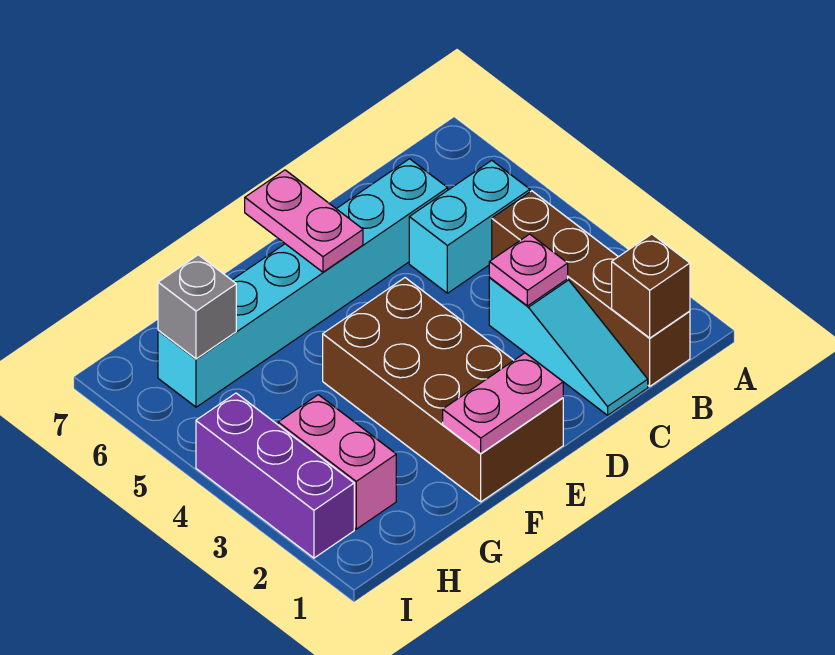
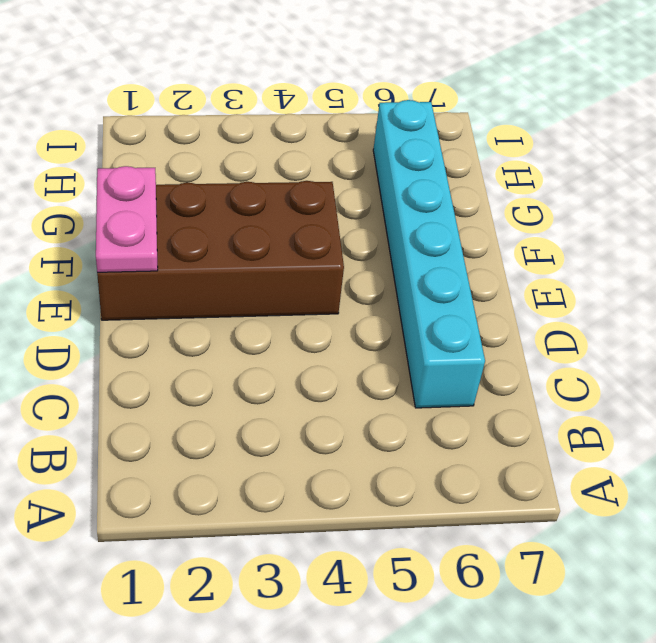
none -> brown brick B1:B4 level 1
none -> cyan brick B5:C5 level 1
none -> cyan slope C1:C3 level 1 top 3

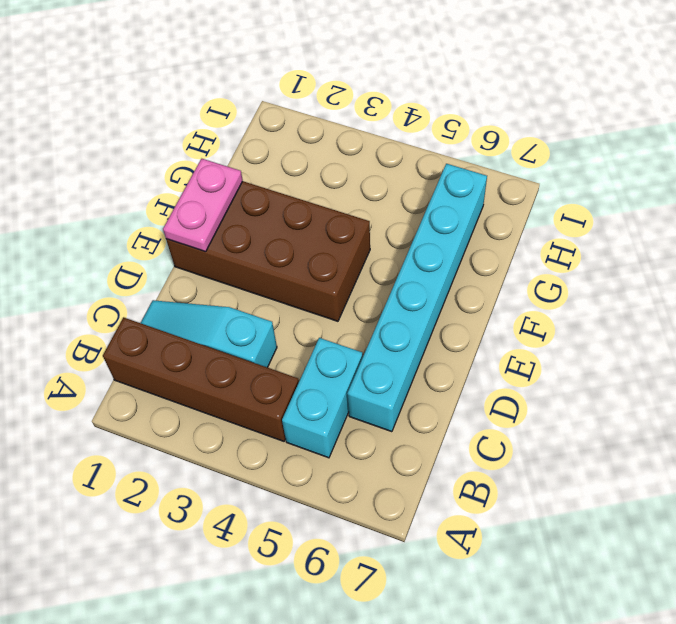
none -> pink brick H2:H3 level 1
none -> purple brick I2:I4 level 1
none -> brown brick B1 level 2

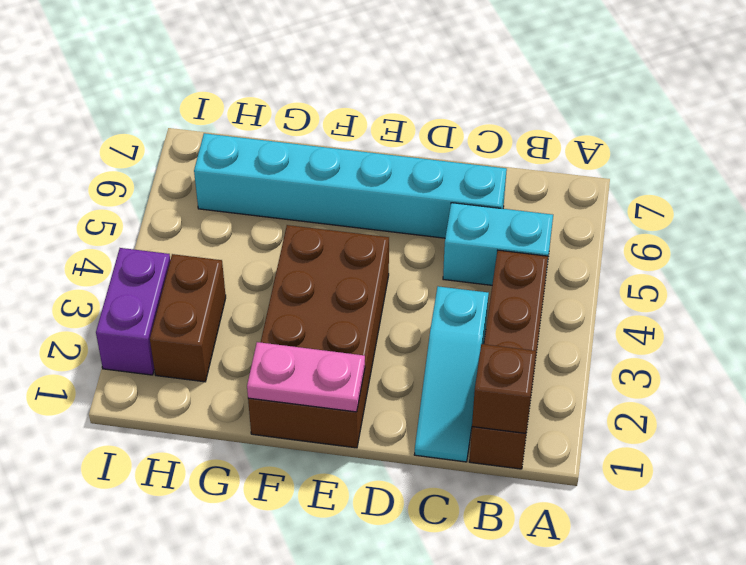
brown brick H2:H3 level 1 -> pink brick H2:H3 level 1
purple brick I2:I3 level 1 -> purple brick I2:I4 level 1
none -> pink plate C3 level 2
none -> pink plate E6:E7 level 2
none -> grey brick H6 level 2

